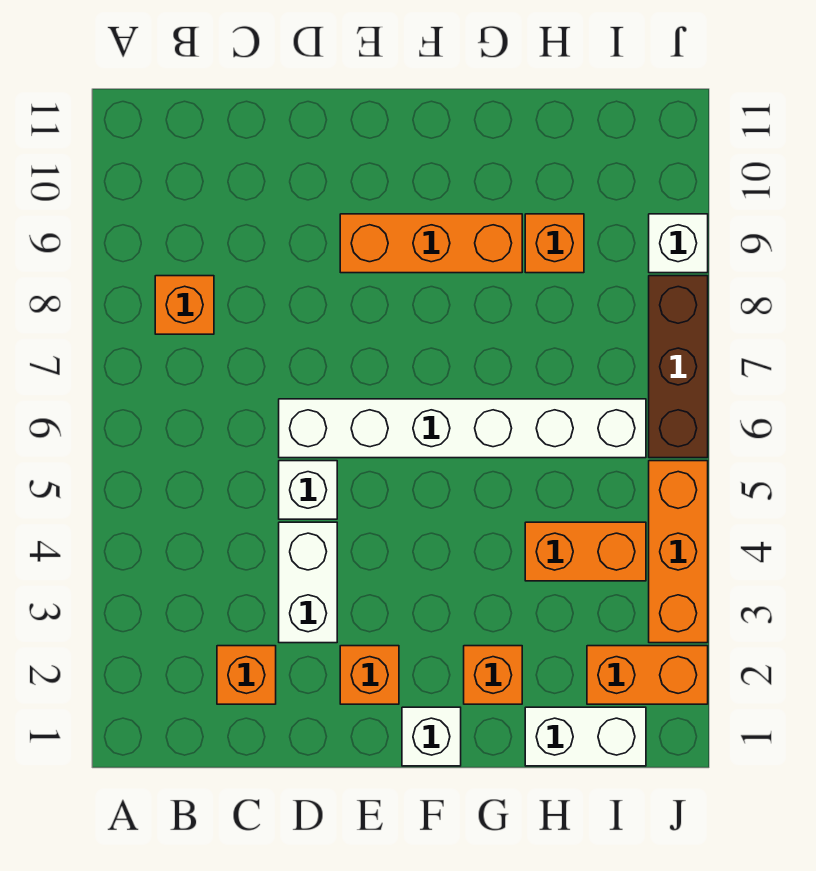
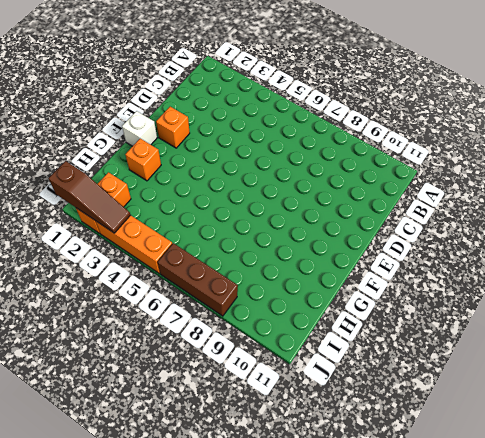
brown slope J1:J3 level 2 top 1 -> none
none -> orange brick B8 level 1
none -> orange brick C2 level 1
none -> white brick D3:D4 level 1

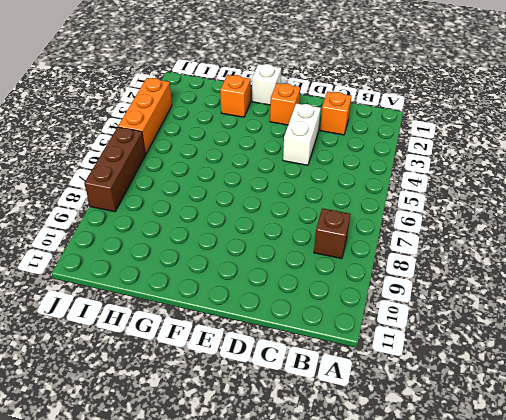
brown brick B8 level 1 -> orange brick B8 level 1
none -> white brick D5 level 1
none -> white brick D6:I6 level 1
none -> orange brick E9:G9 level 1

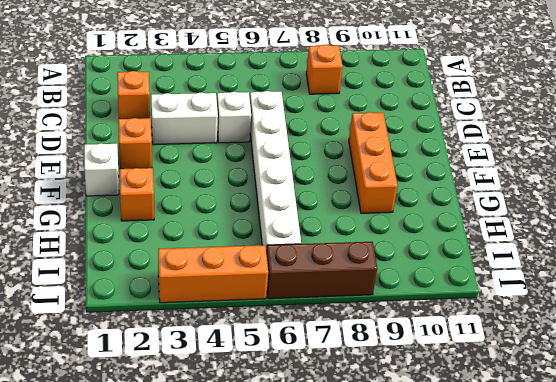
none -> white brick H1:I1 level 1
none -> orange brick H4:I4 level 1
none -> orange brick H9 level 1

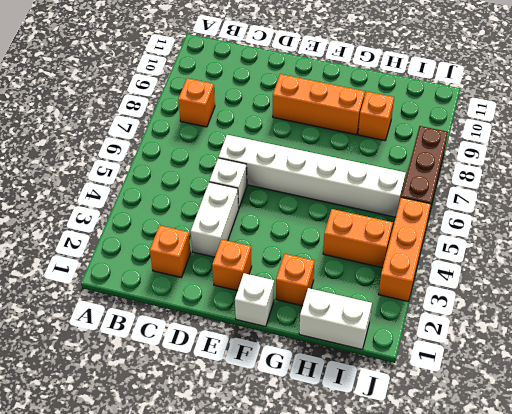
none -> orange brick I2:J2 level 1
none -> white brick J9 level 1

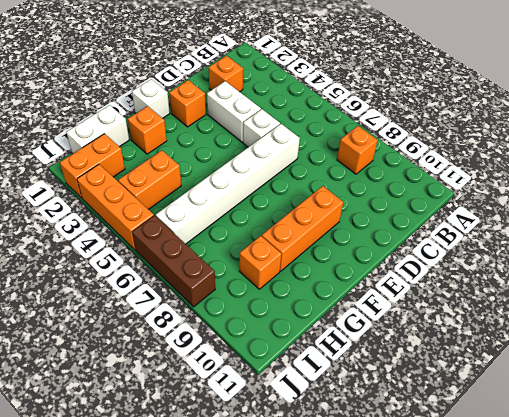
none -> white brick J9 level 1

